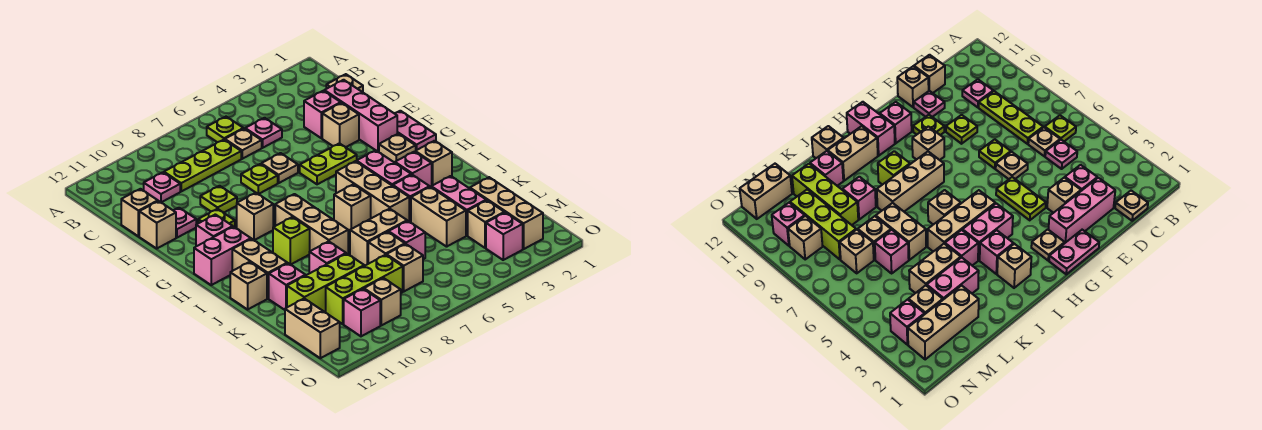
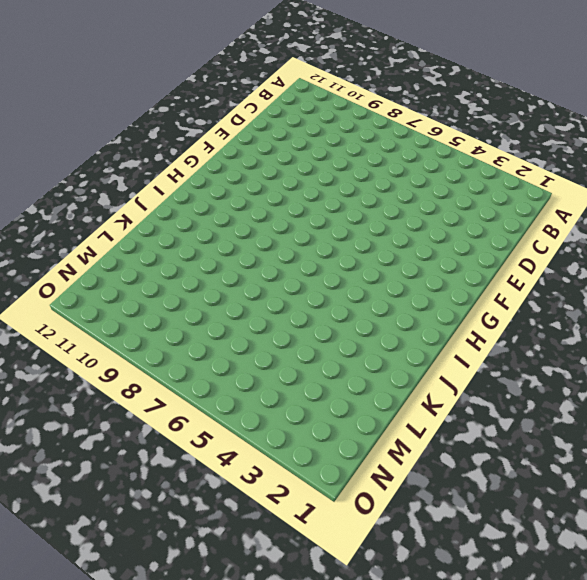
none -> lime plate B6 level 1
none -> tan plate C1 level 1
none -> pink plate C5 level 1
none -> tan plate C6 level 1

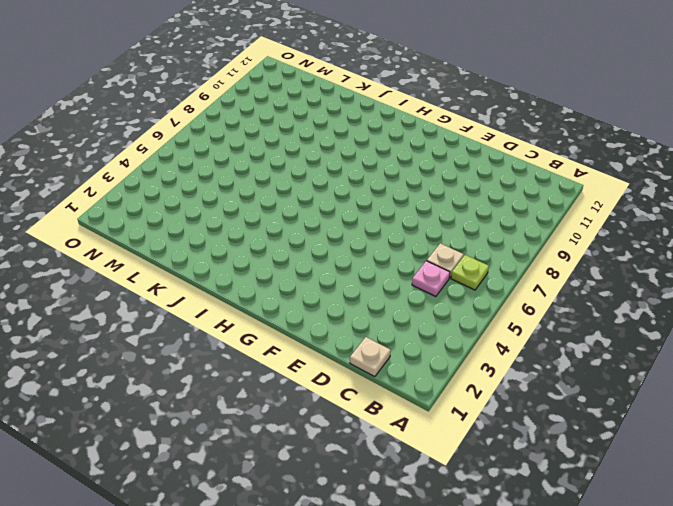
none -> lime plate C7:C9 level 1
none -> pink plate C10 level 1
none -> pink brick D2:F2 level 1
none -> pink brick D3 level 1

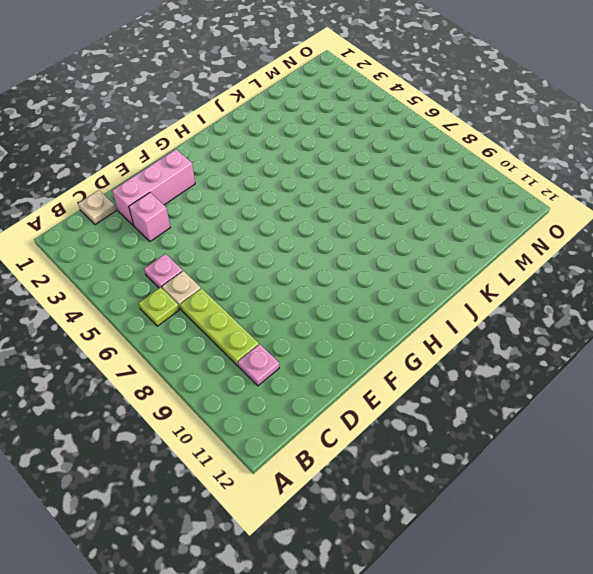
none -> tan brick D12 level 1
none -> tan brick E3 level 1
none -> tan plate E6 level 1
none -> lime plate E7 level 1

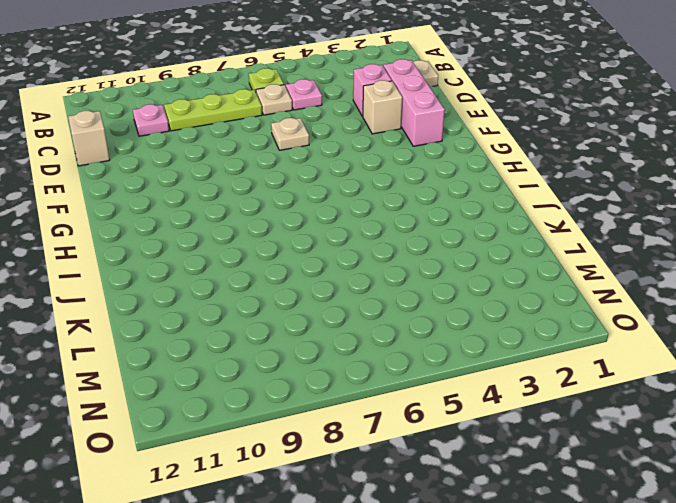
none -> lime plate E7 level 1
none -> lime plate E9 level 1
none -> pink plate E11 level 1
none -> tan brick E12 level 1

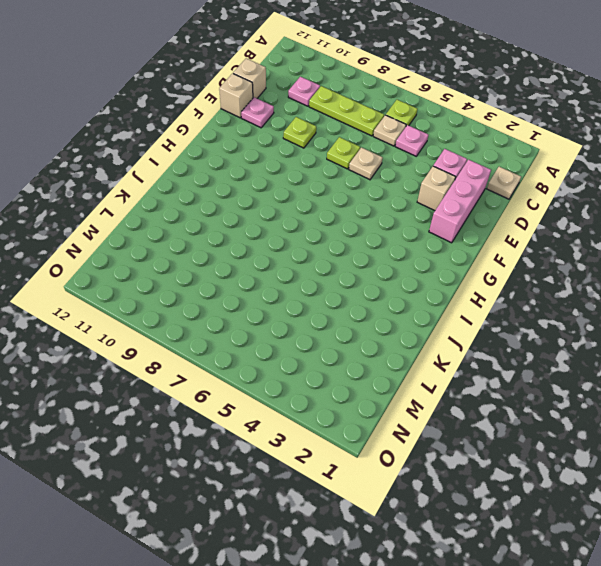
none -> pink plate F1:G1 level 1
none -> lime plate F4:F5 level 1
none -> lime plate F10 level 1
none -> tan plate G2 level 1

